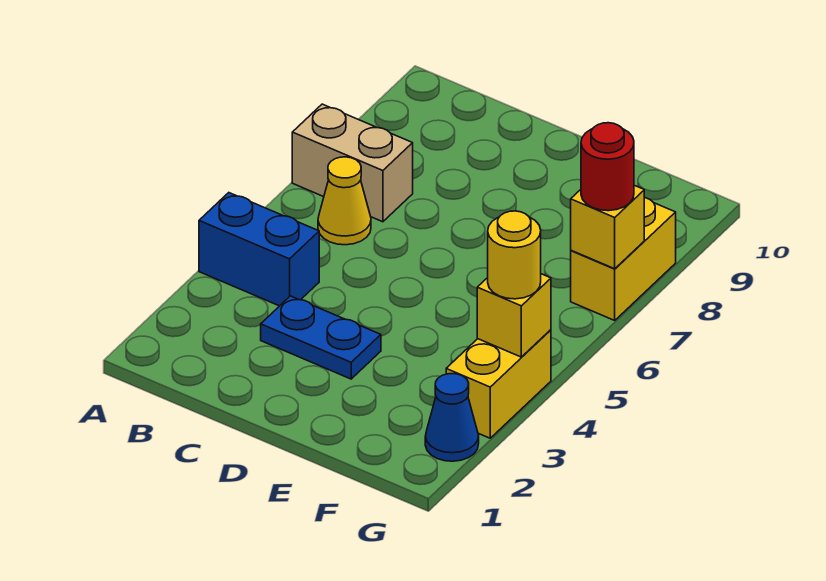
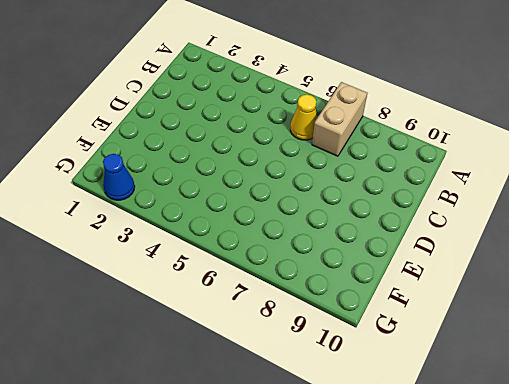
none -> blue brick A4:B4 level 1
none -> blue plate C3:D3 level 1

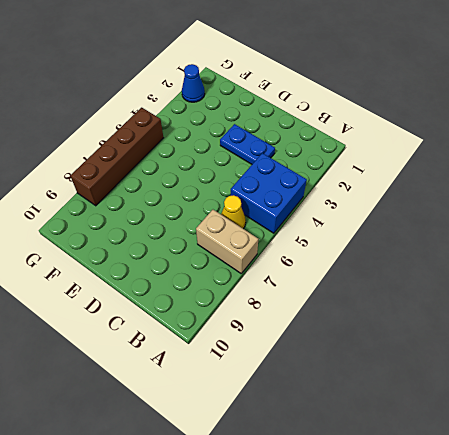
blue brick A4:B5 level 1 -> blue brick A4:B4 level 1
brown brick G5:G8 level 1 -> yellow brick G7:G8 level 1
none -> yellow brick G3:G4 level 1
none -> yellow brick G4 level 2

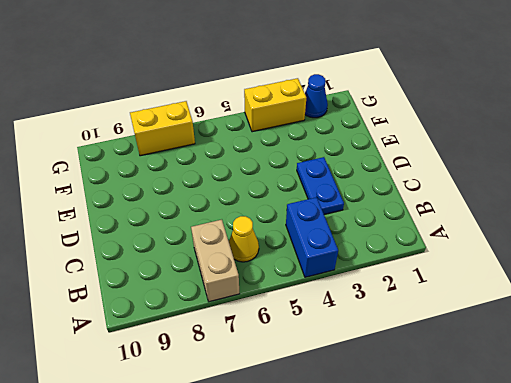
none -> yellow brick G4 level 2
none -> yellow brick G7 level 2

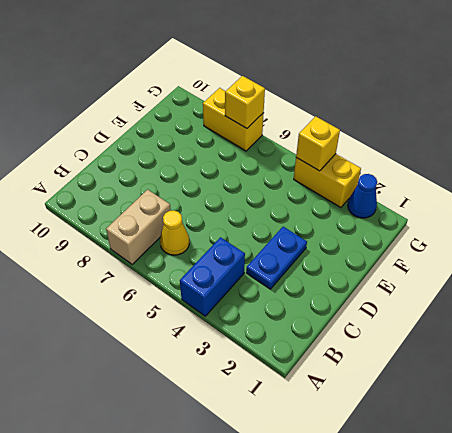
none -> yellow round brick G4 level 3
none -> red round brick G7 level 3

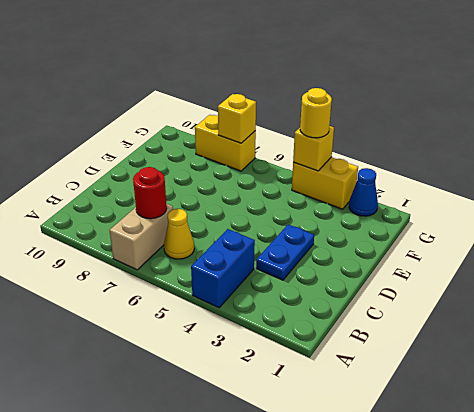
red round brick B7 level 2 -> red round brick G7 level 3

